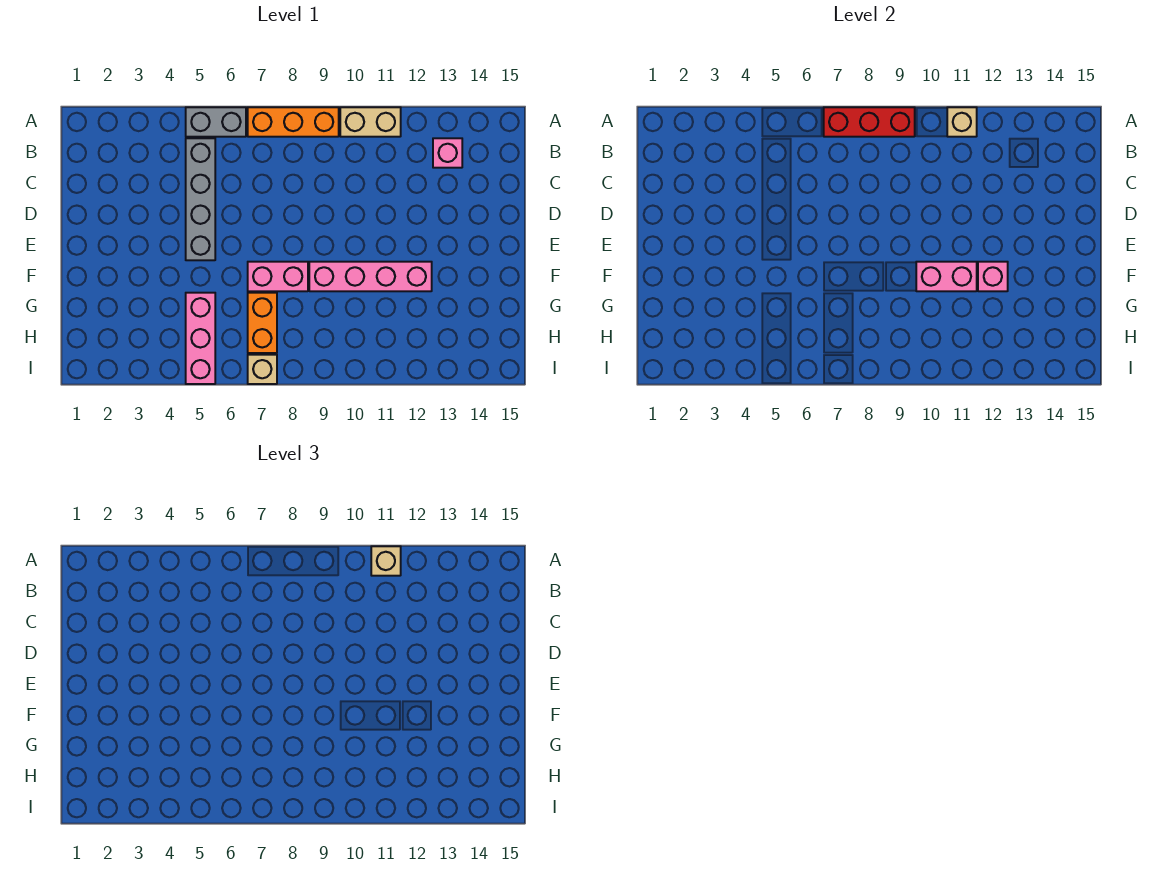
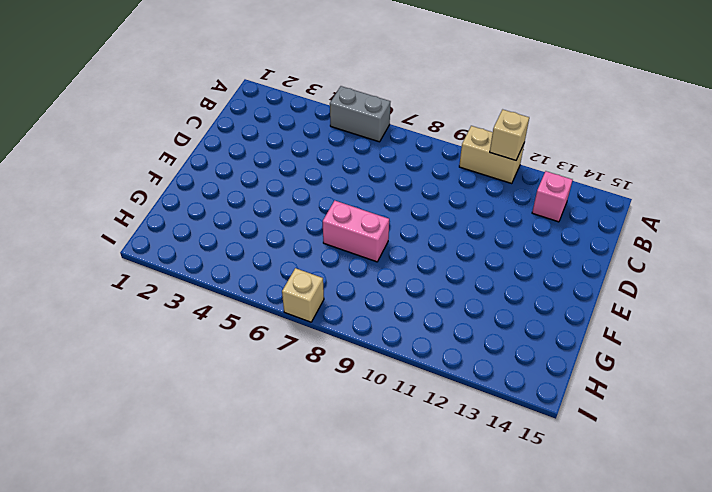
none -> orange brick A7:A9 level 1
none -> grey brick B5:E5 level 1
none -> pink brick F9:F12 level 1

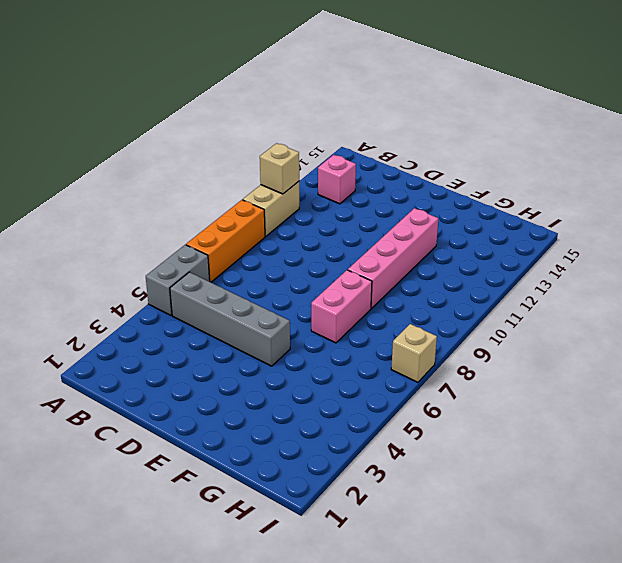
none -> pink brick G5:I5 level 1
none -> orange brick G7:H7 level 1
none -> red brick A7:A9 level 2

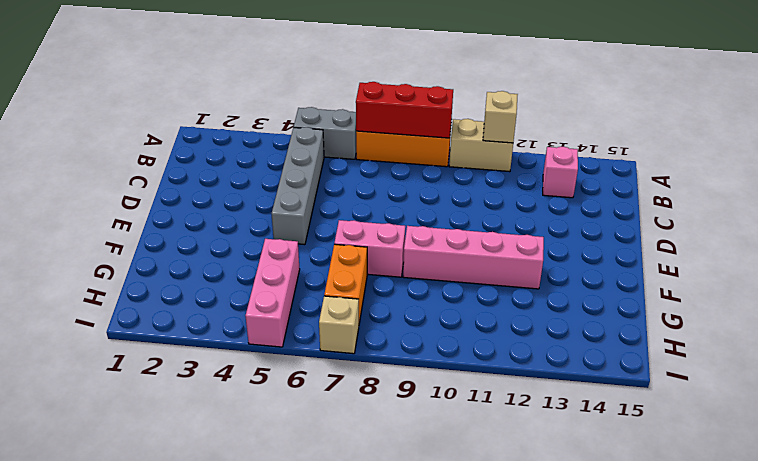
none -> pink brick F10:F11 level 2
none -> pink brick F12 level 2
none -> tan brick A11 level 3

